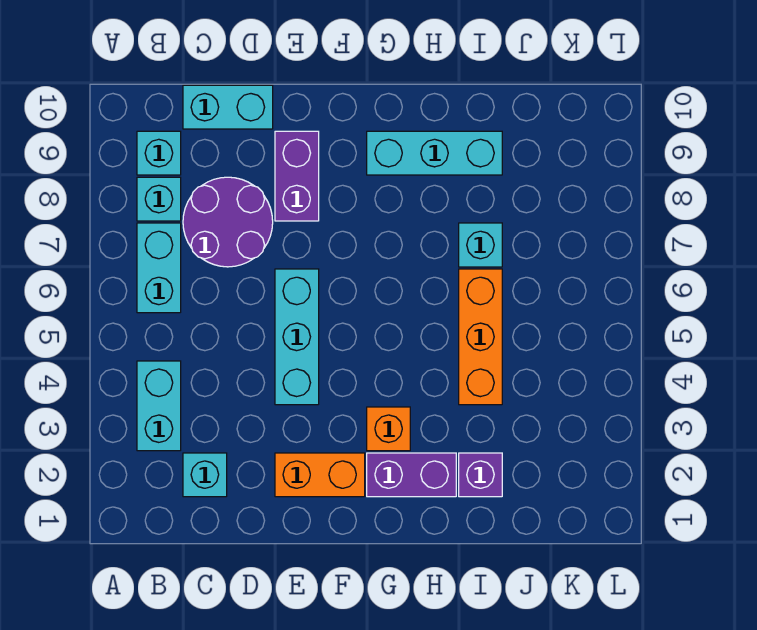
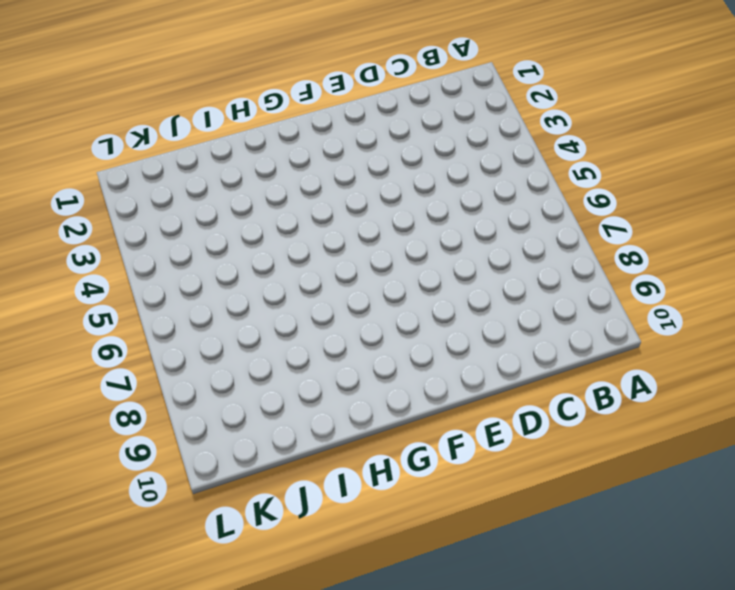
none -> cyan brick B3:B4 level 1
none -> cyan brick B6:B7 level 1
none -> cyan brick B8 level 1

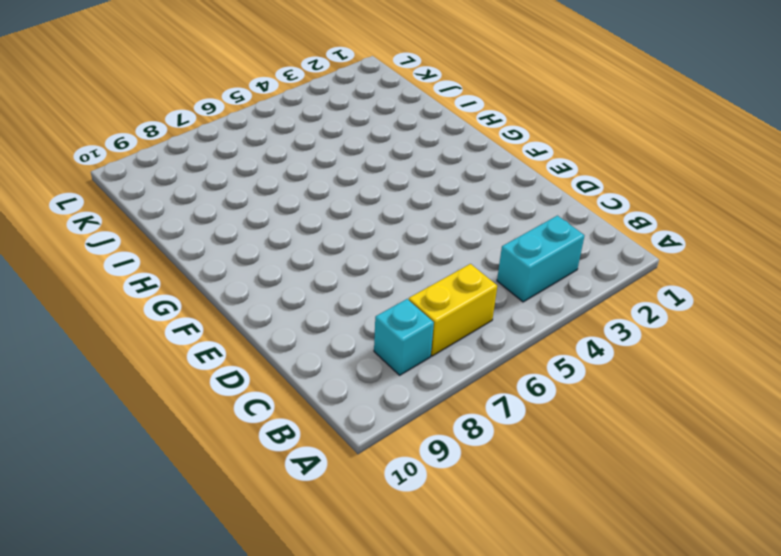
yellow brick B6:B7 level 1 -> cyan brick B6:B7 level 1
none -> cyan brick B9 level 1
none -> cyan brick C2 level 1
none -> purple round brick C7:D8 level 1

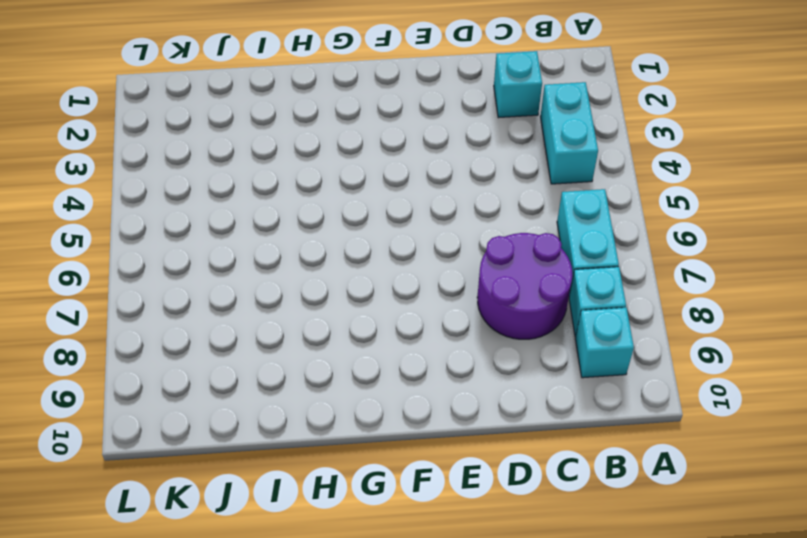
none -> cyan brick C10:D10 level 1
none -> orange brick E2:F2 level 1
none -> cyan brick E4:E6 level 1

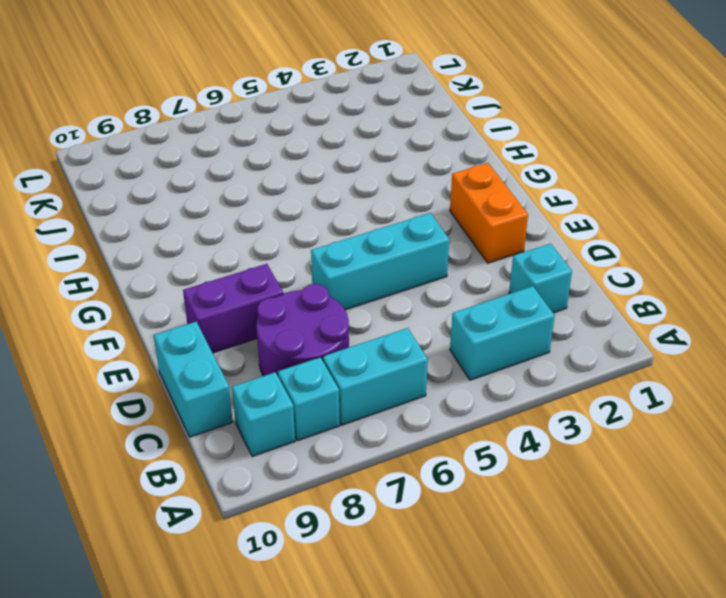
none -> purple brick G2:H2 level 1
none -> orange brick G3 level 1
none -> cyan brick G9:I9 level 1

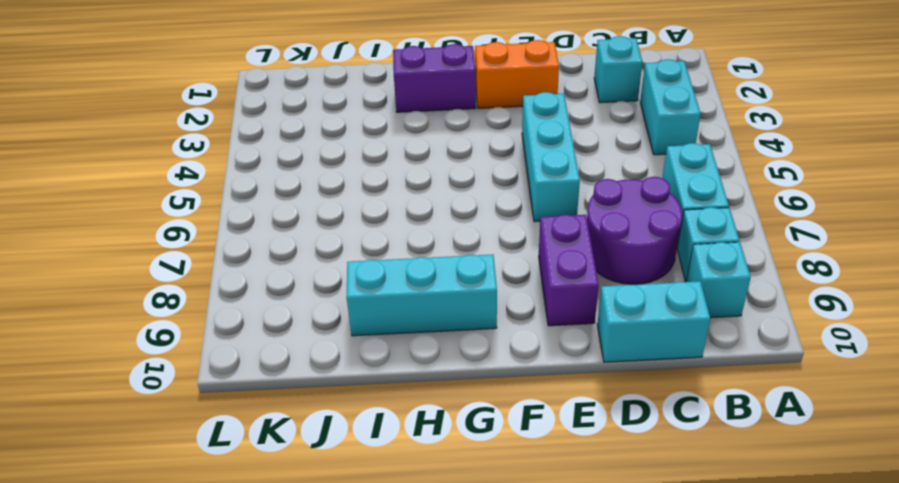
none -> orange brick G3 level 1
none -> purple brick I2 level 1
none -> orange brick I4:I6 level 1

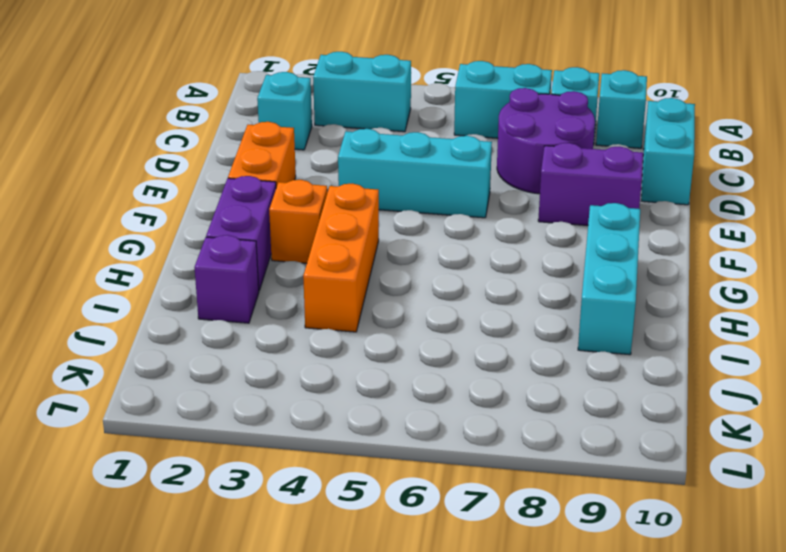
orange brick G4:I4 level 1 -> orange brick I4:I6 level 1
none -> cyan brick I7 level 1

